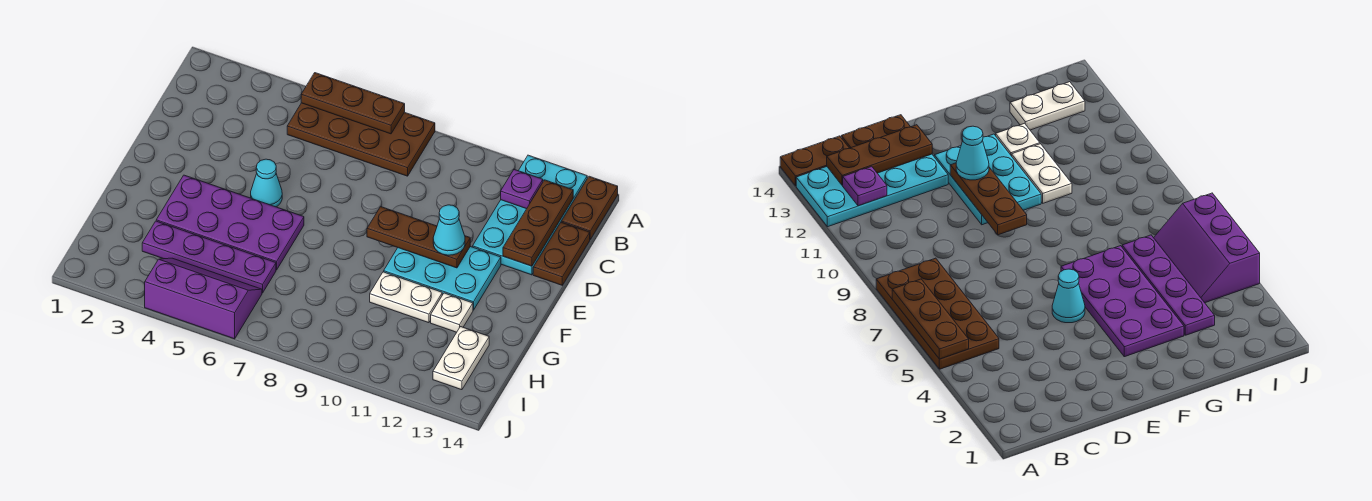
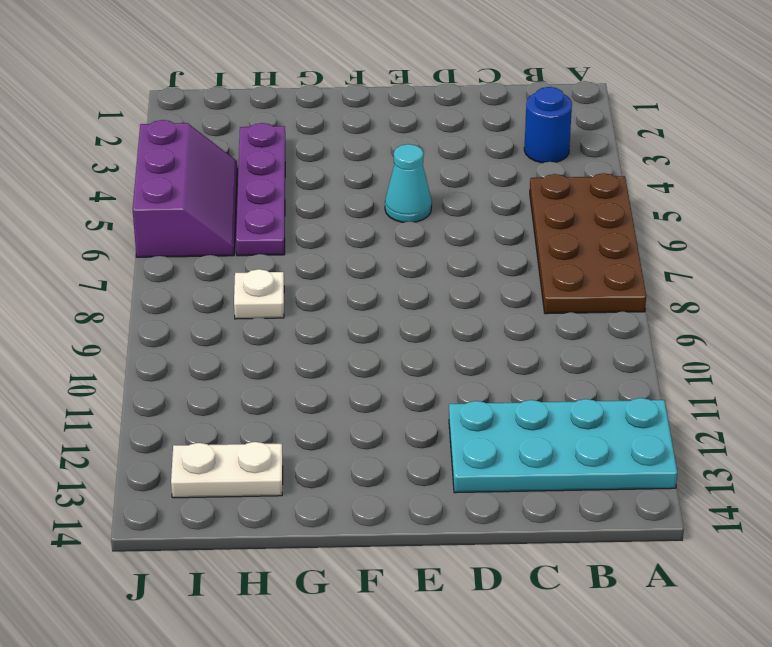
blue round brick B3 level 1 -> none
white plate H8 level 1 -> white plate G12 level 1
none -> brown plate A14:B14 level 1
none -> brown plate C14:D14 level 1
none -> cyan plate E10:F12 level 1

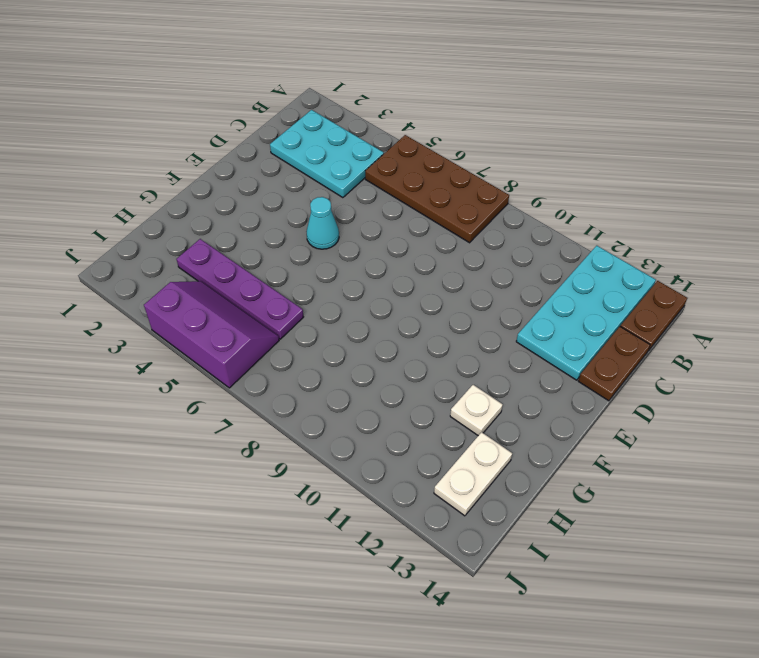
cyan plate B2:C4 level 1 -> cyan plate E10:F12 level 1
none -> purple plate F3:G6 level 1
none -> white plate G10:G11 level 1
none -> brown plate A5:A7 level 2

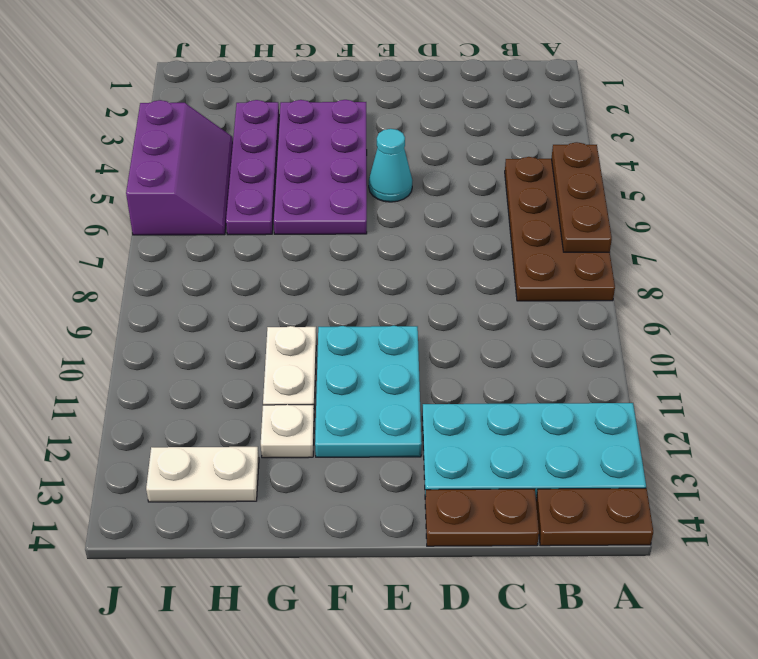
none -> purple plate B12 level 2
none -> brown plate B13:D13 level 2
none -> brown plate E9:E11 level 2

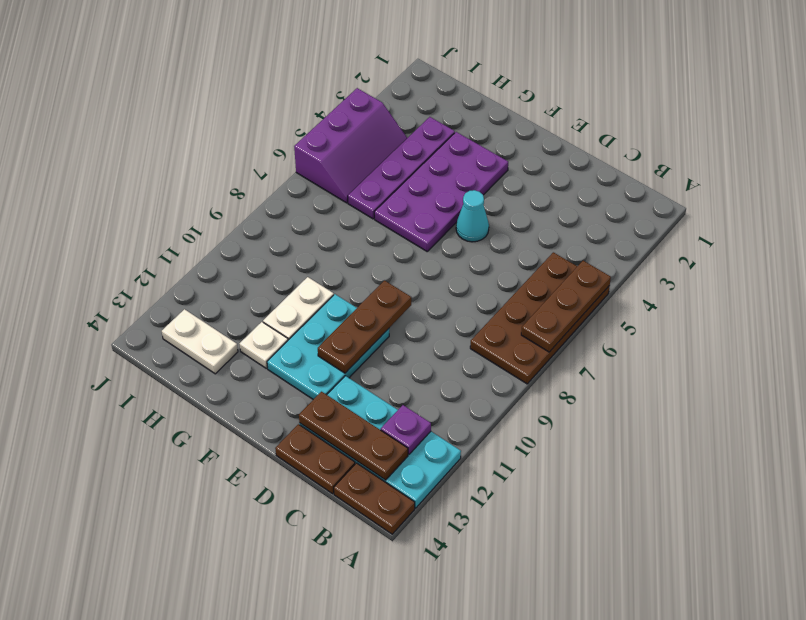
none -> cyan cone E11 level 3

